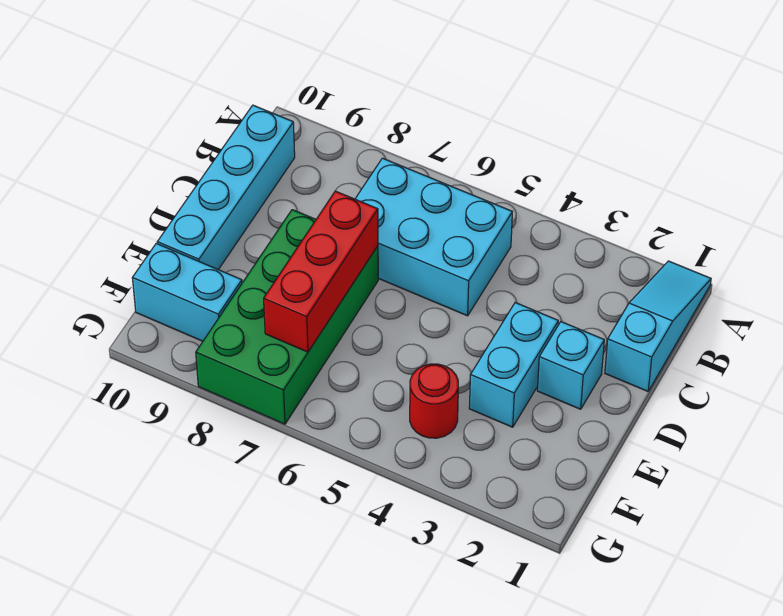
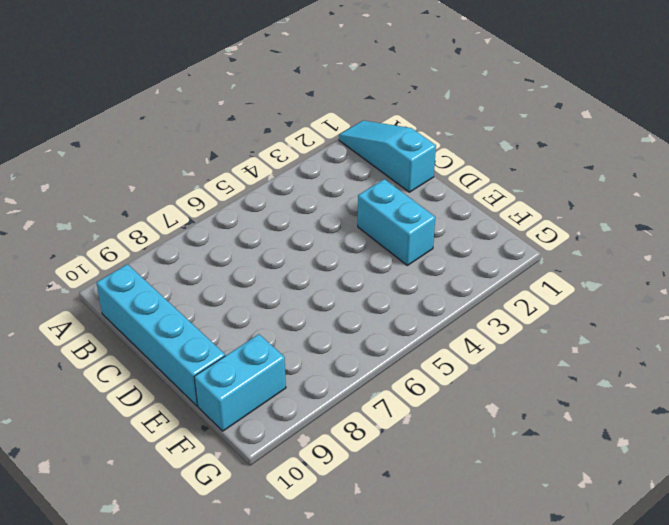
none -> cyan brick B5:C7 level 1
none -> cyan brick D2 level 1

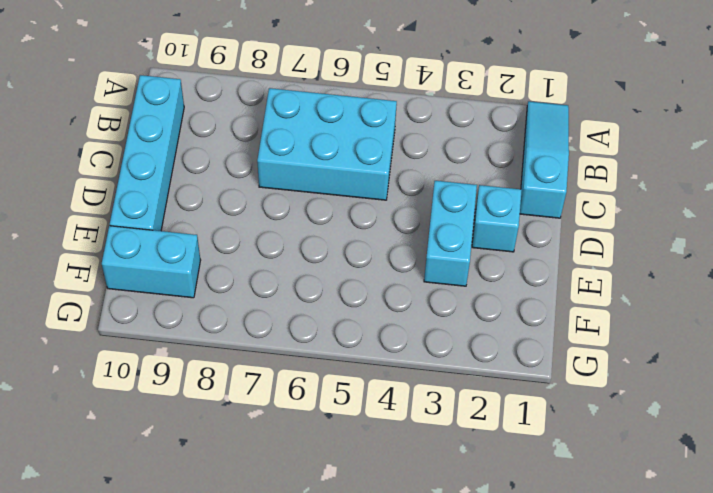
none -> green brick D7:G8 level 1
none -> red round brick F4 level 1

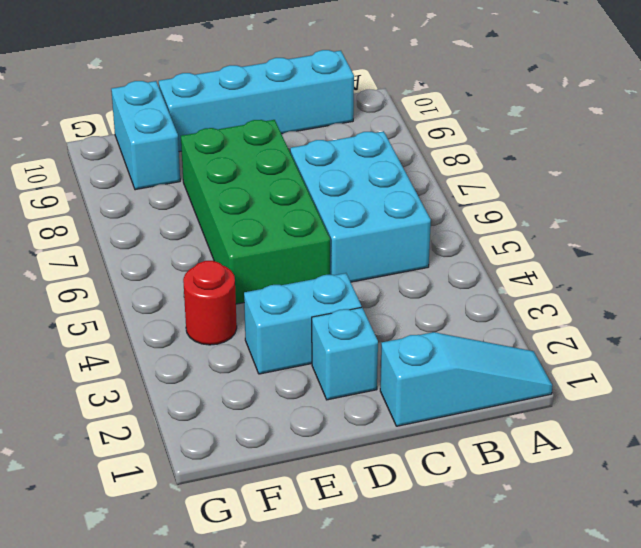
green brick D5:E8 level 1 -> green brick D7:G8 level 1
none -> red brick D7:F7 level 2

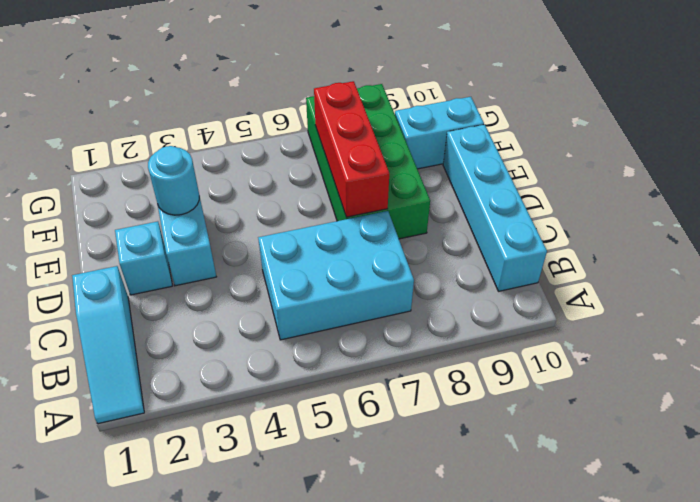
cyan round brick E3 level 2 -> none
none -> red round brick F4 level 1

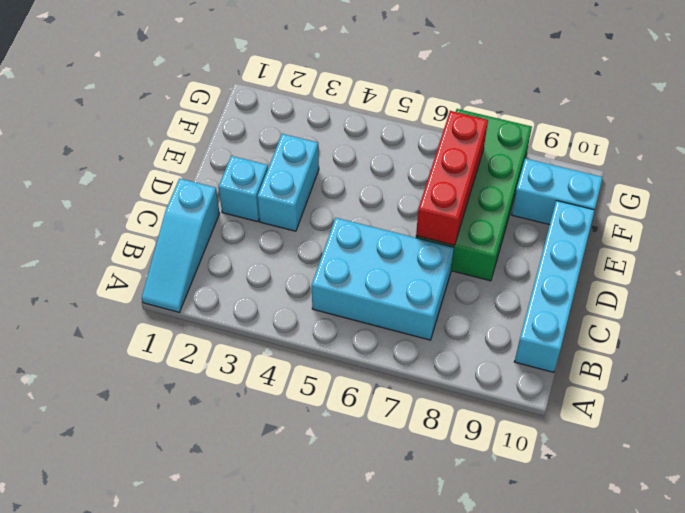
none -> red round brick F4 level 1

